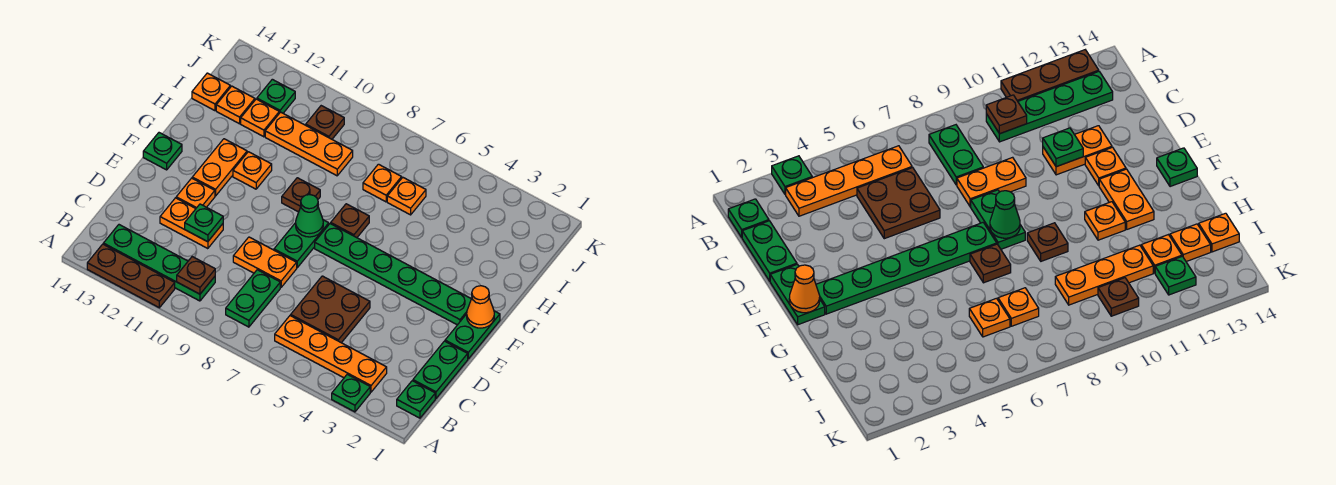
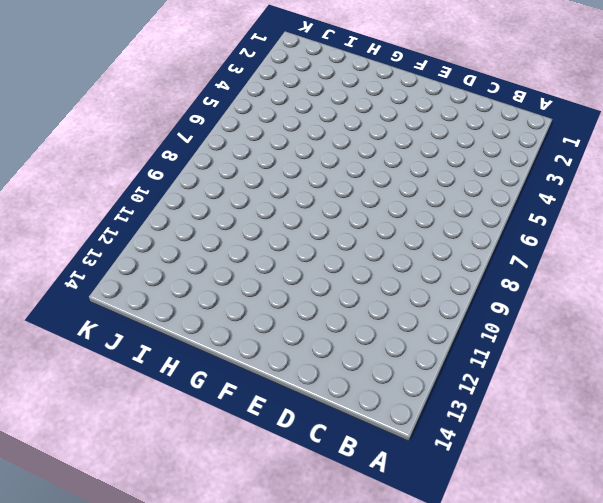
none -> green plate A3 level 1
none -> brown plate A11:A13 level 1
none -> green plate B1 level 1
none -> orange plate B3:B6 level 1

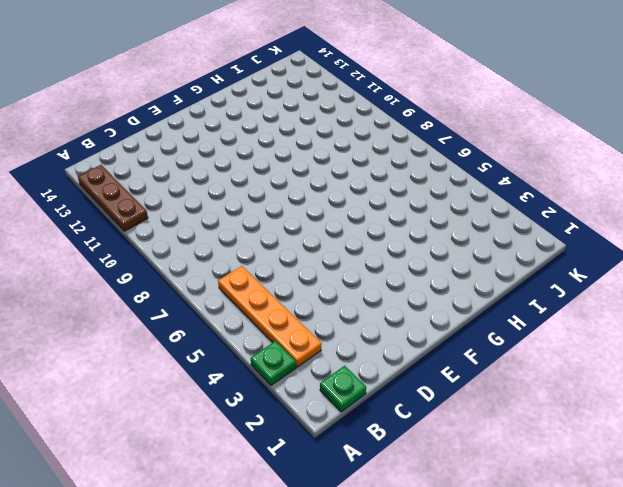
none -> green plate B8:C8 level 1
none -> green plate B10:B13 level 1
none -> green plate C1:D1 level 1
none -> brown plate C5:D6 level 1

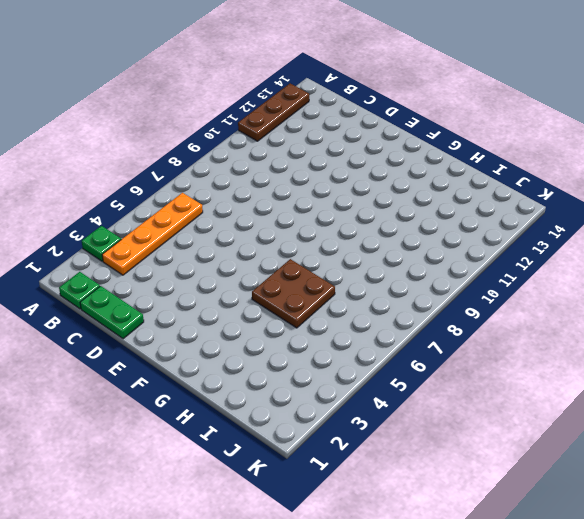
brown plate G5:H6 level 1 -> brown plate C5:D6 level 1
none -> green plate B8:C8 level 1
none -> green plate B10:B13 level 1
none -> orange plate D8:D9 level 1
none -> orange plate D11:D12 level 1

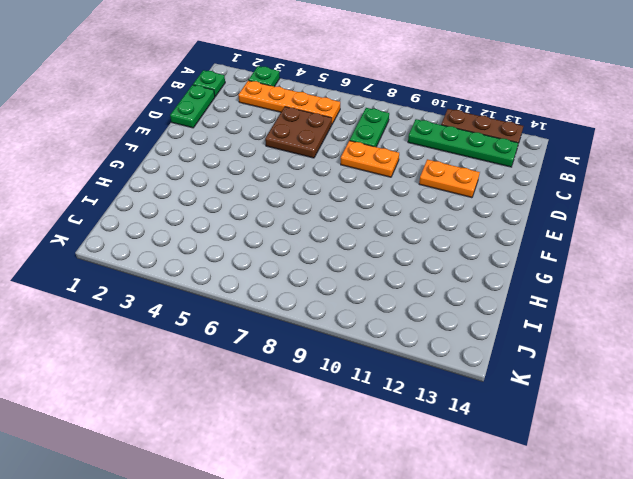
none -> green plate E1:F1 level 1
none -> green plate E8:F8 level 1
none -> orange plate E12 level 1
none -> green plate F2:F7 level 1

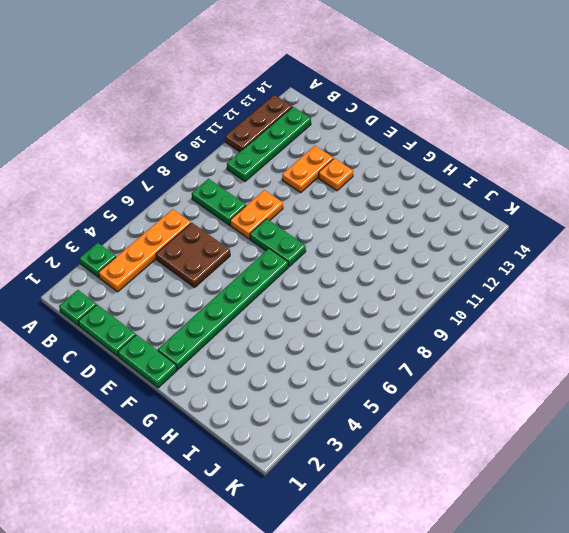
none -> orange plate F12:G12 level 1
none -> green plate F14 level 1
none -> brown plate G7 level 1
none -> brown plate G9 level 1

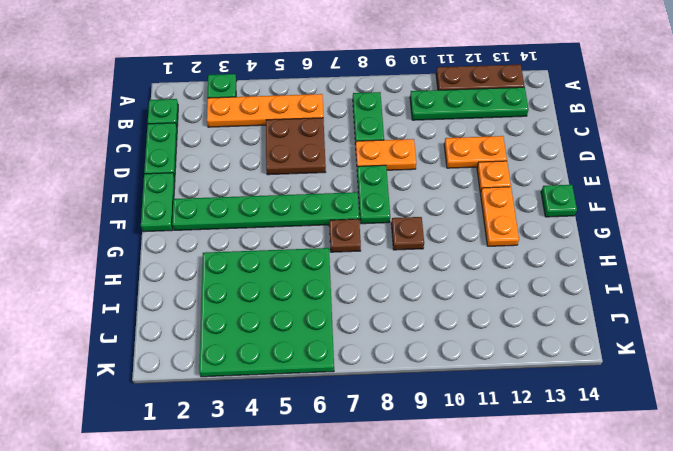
green plate H3:K6 level 1 -> orange plate I6 level 1
none -> orange plate G11 level 1
none -> orange plate I7 level 1
none -> orange plate I9:I11 level 1
none -> orange plate I12 level 1

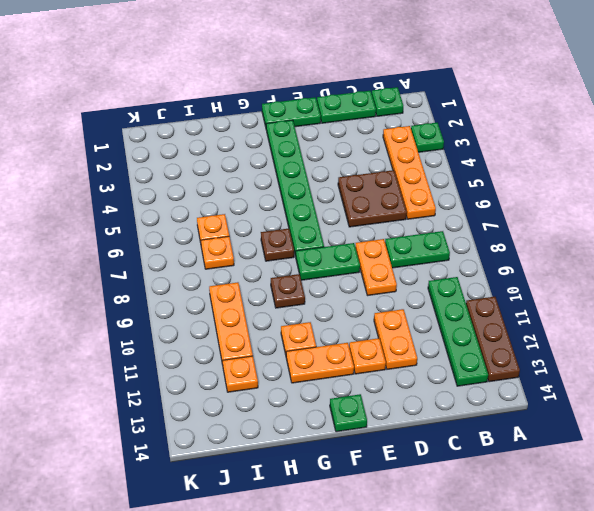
none -> orange plate I13 level 1
none -> orange plate I14 level 1
none -> brown plate J10 level 1
none -> green plate J12 level 1

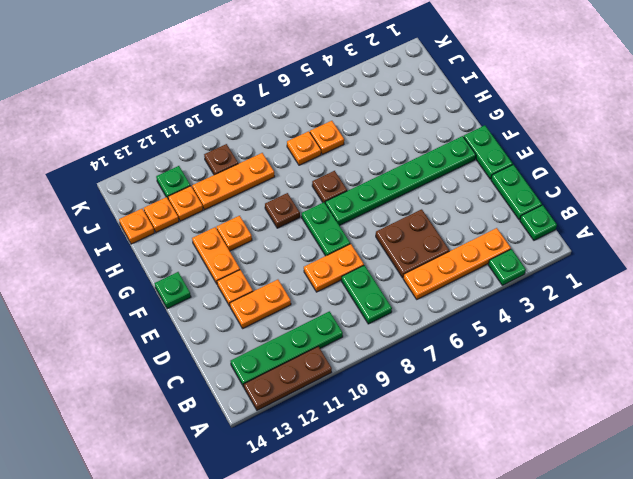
none -> brown plate B10 level 2
none -> green plate D11 level 2
none -> orange cone F1 level 2
none -> green cone F8 level 2

